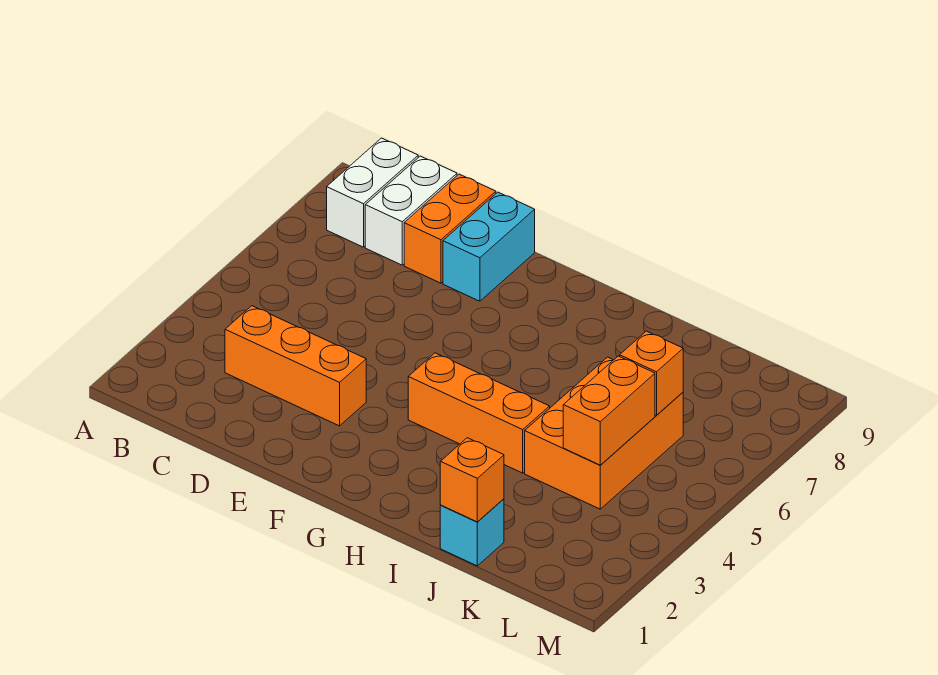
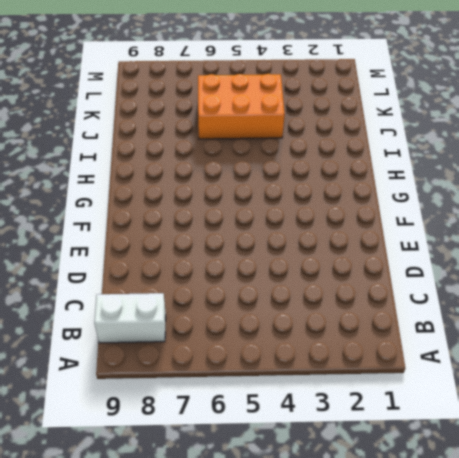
none -> orange brick C3:E3 level 1
none -> white brick C8:C9 level 1

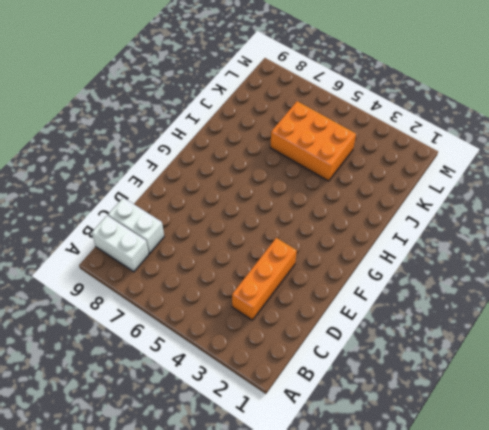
none -> orange brick D8:D9 level 1
none -> cyan brick E8:E9 level 1

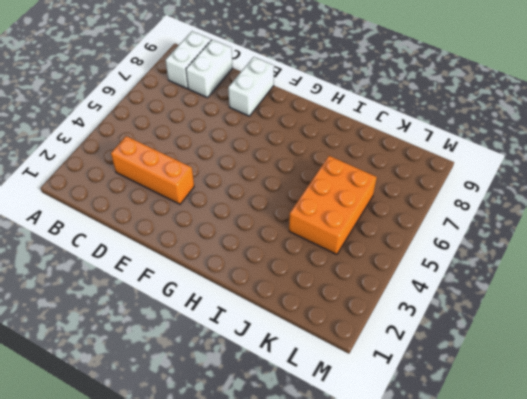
white brick E8:E9 level 1 -> cyan brick E8:E9 level 1
none -> orange brick D8:D9 level 1
none -> orange brick G4:I4 level 1

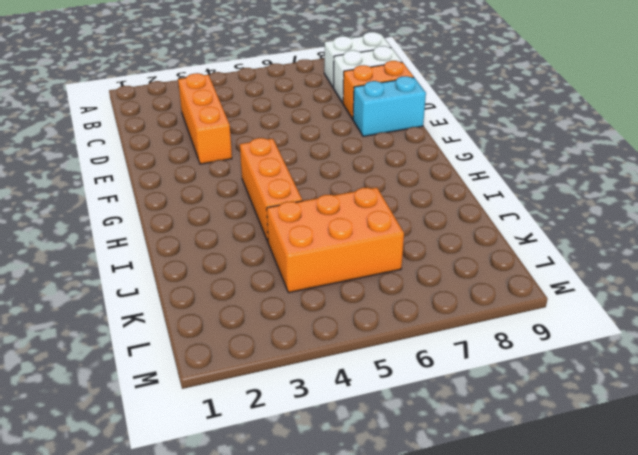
none -> cyan brick J1 level 1
none -> orange brick J1 level 2

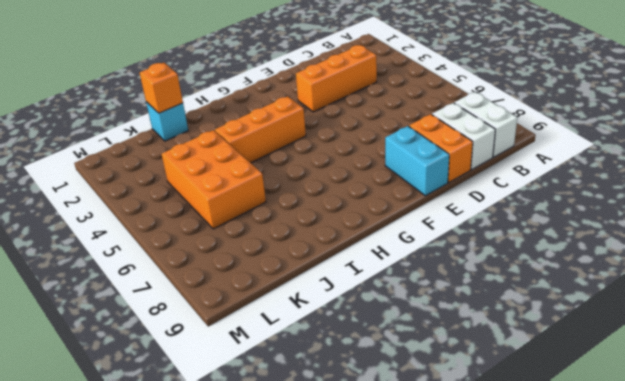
none -> orange brick K4:K5 level 2
none -> orange brick K6 level 2

